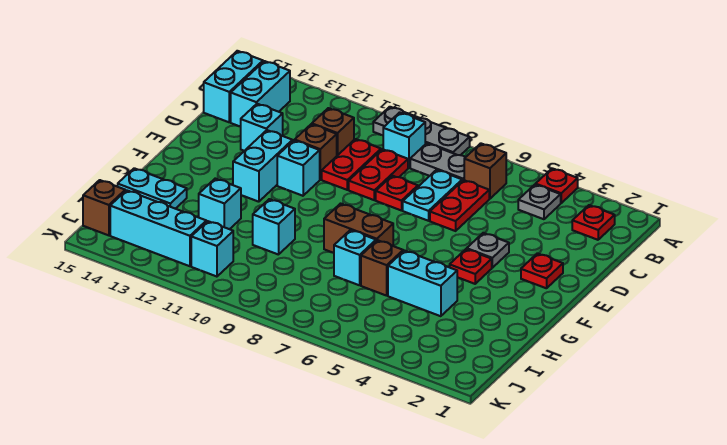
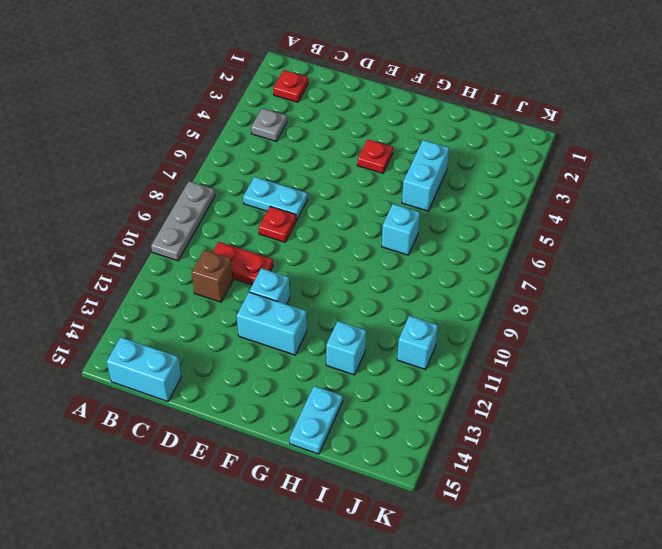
none -> red plate A4 level 1
none -> brown brick B6 level 1
none -> grey plate B7:B8 level 1
none -> cyan brick B9 level 1

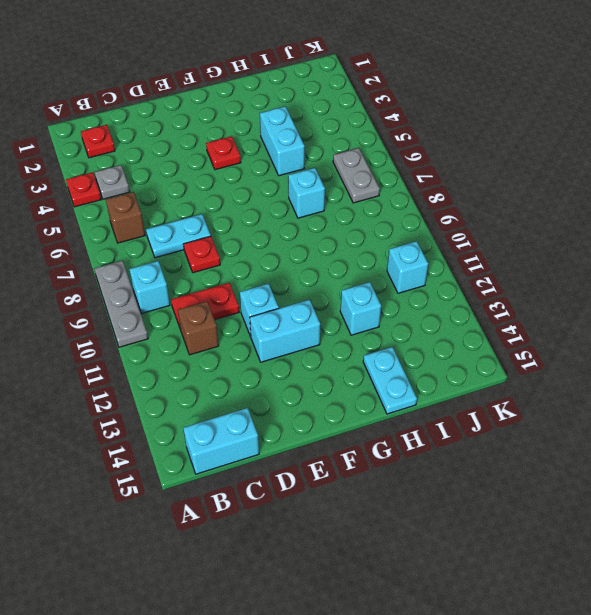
grey plate J6:J7 level 1 -> grey plate B7:B8 level 1
none -> cyan brick B14:C14 level 1
none -> red plate C6:D6 level 1
none -> red plate C9:D9 level 1
none -> brown brick D11 level 1

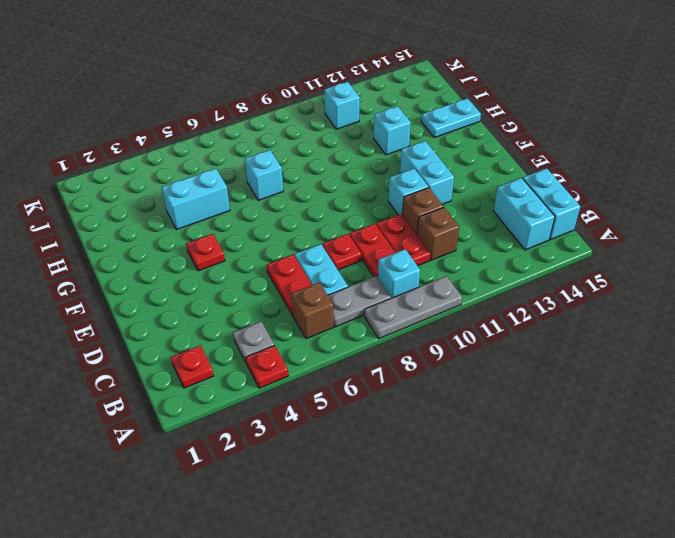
none -> cyan brick D13 level 1
none -> red plate E2 level 1
none -> grey plate E4 level 1
none -> brown brick G7:G8 level 1

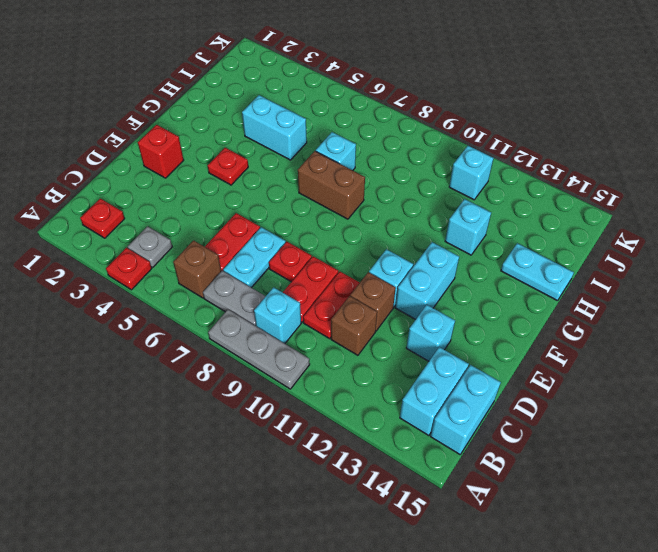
red brick E2 level 1 -> red plate E2 level 1
none -> grey plate E4 level 1
none -> brown brick H6 level 1
none -> cyan brick H10 level 1
none -> cyan brick J12:J14 level 1

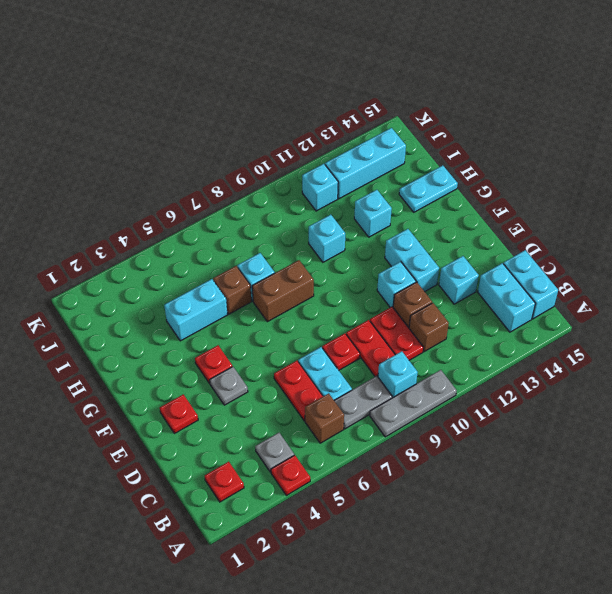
none -> brown brick J15 level 1

